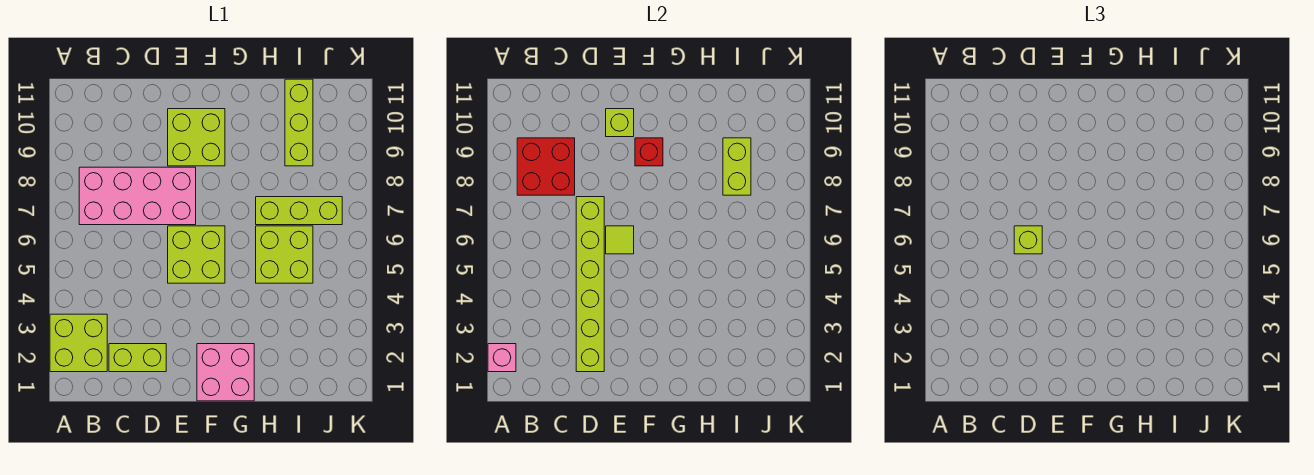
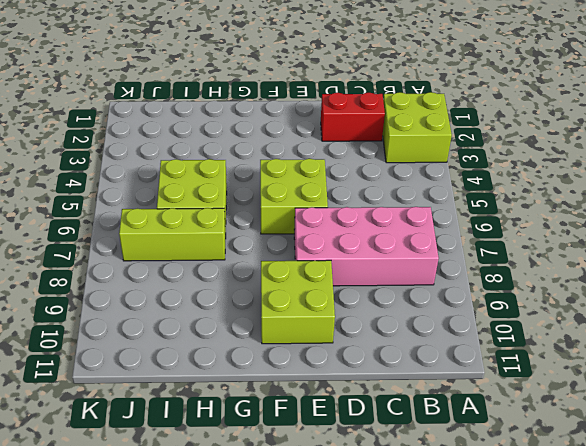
red brick C2:D2 level 1 -> lime brick C2:D2 level 1
none -> pink brick F1:G2 level 1
none -> lime brick I9:I11 level 1
none -> pink brick A2 level 2

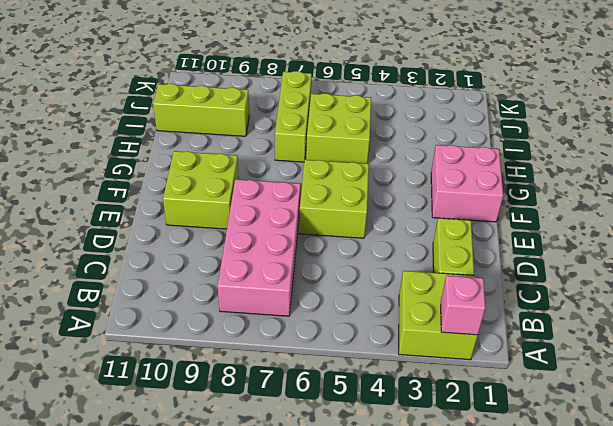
none -> red brick B8:C9 level 2
none -> lime brick D2:D7 level 2
none -> lime tile E6 level 2

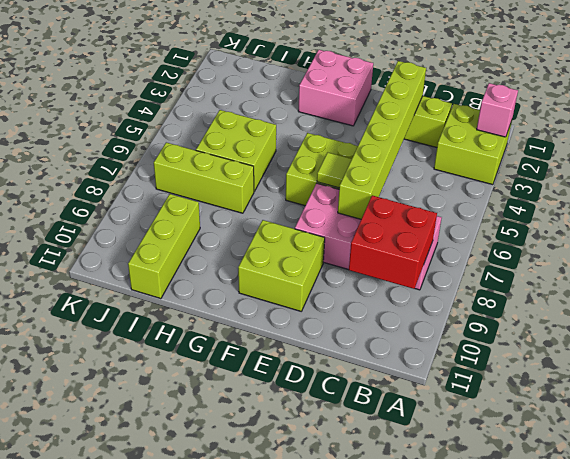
none -> lime brick E10 level 2
none -> red brick F9 level 2
none -> lime brick I8:I9 level 2

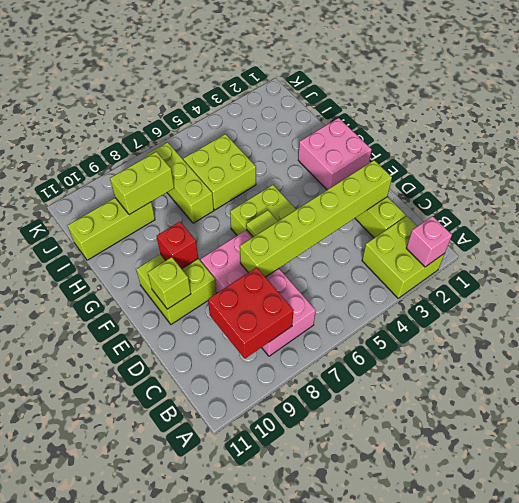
none -> lime brick D6 level 3

